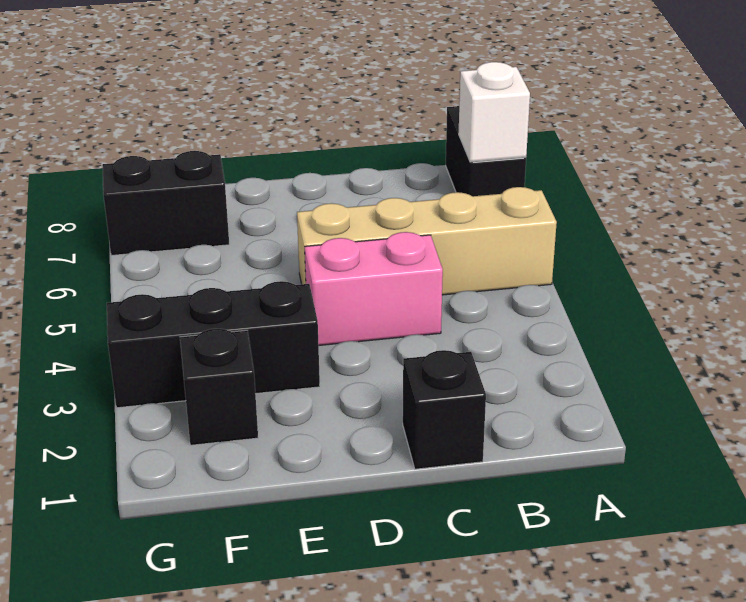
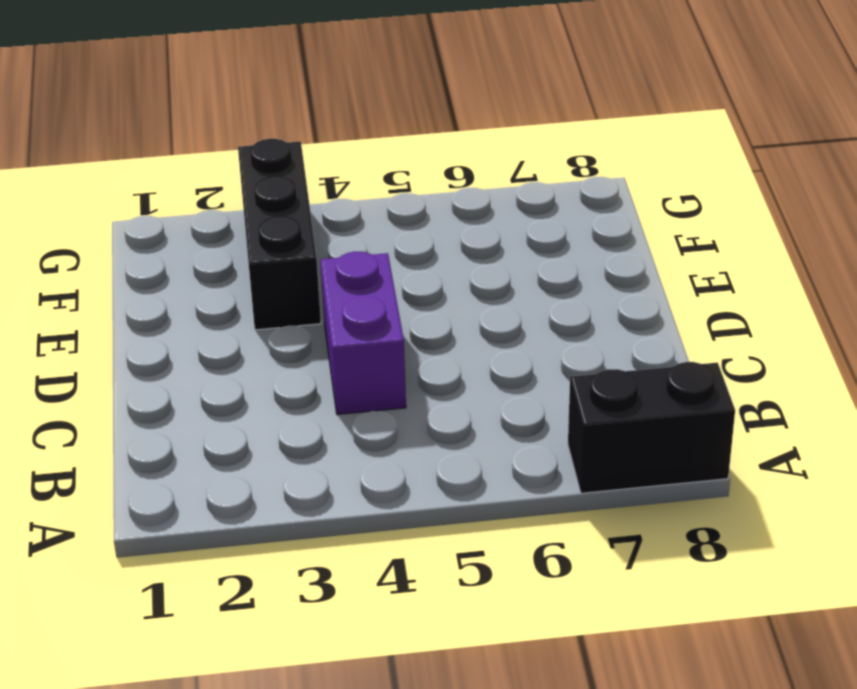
purple brick C4:D4 level 1 -> pink brick C4:D4 level 1
none -> tan brick A5:D5 level 1
none -> black brick C1 level 1

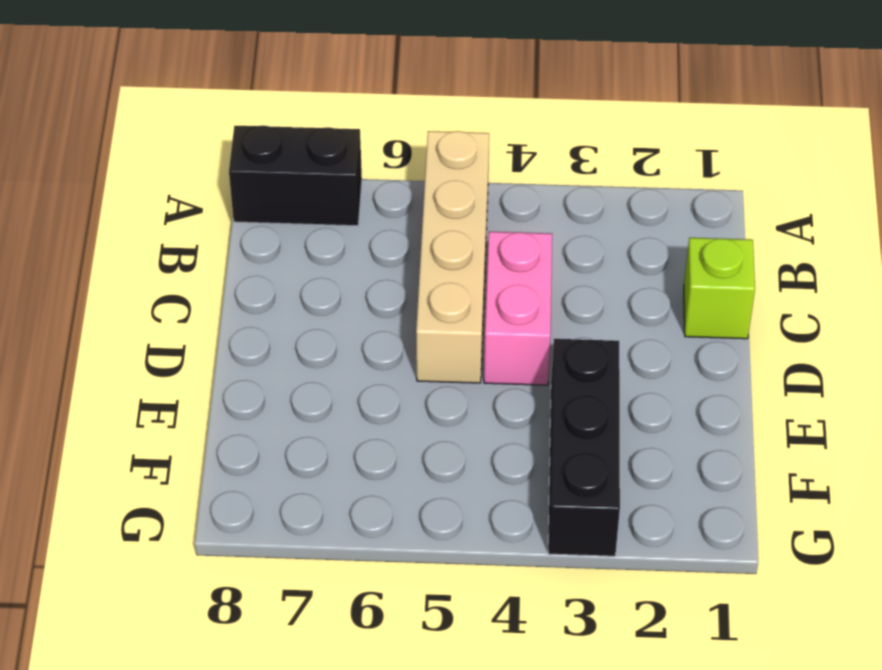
lime brick C1 level 1 -> black brick C1 level 1
none -> black brick F2 level 1
none -> black brick F7:G7 level 1

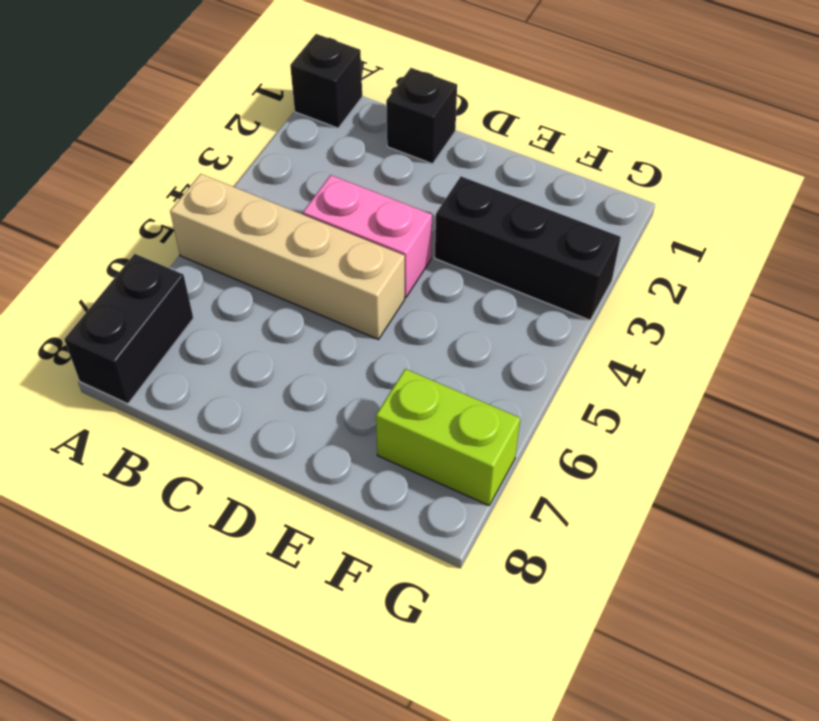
black brick A1 level 1 -> black brick F2 level 1
lime brick F7:G7 level 1 -> black brick F7:G7 level 1
none -> white brick A7 level 2

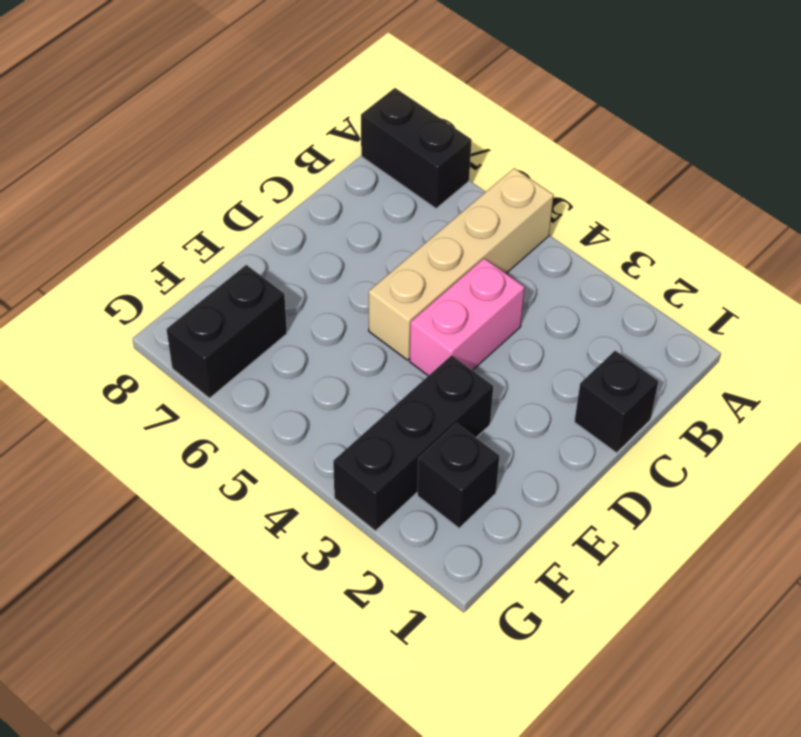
none -> white brick A7 level 2

